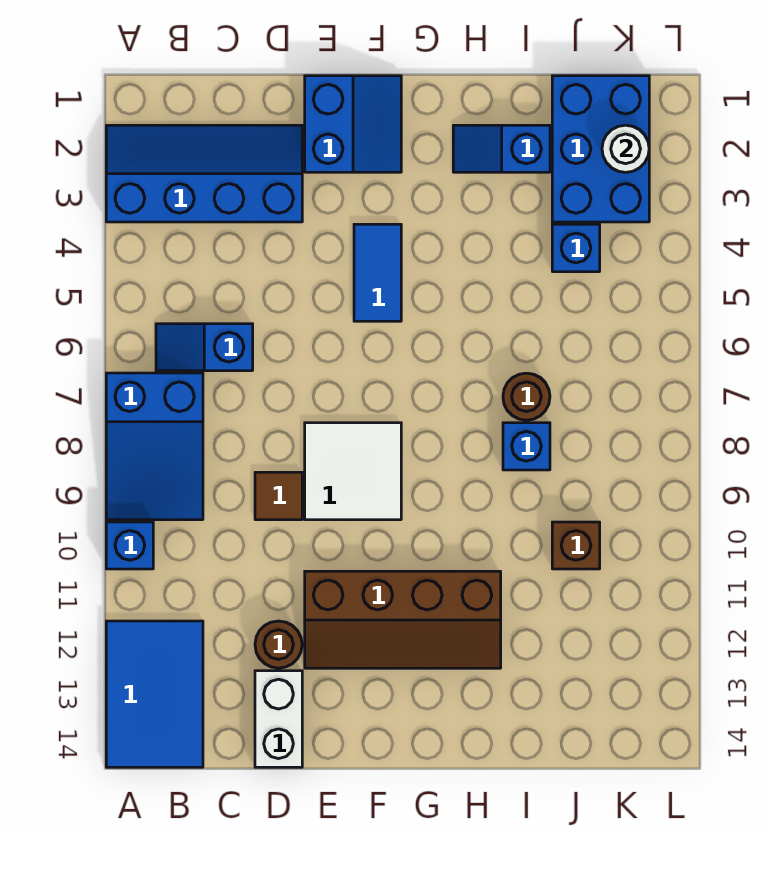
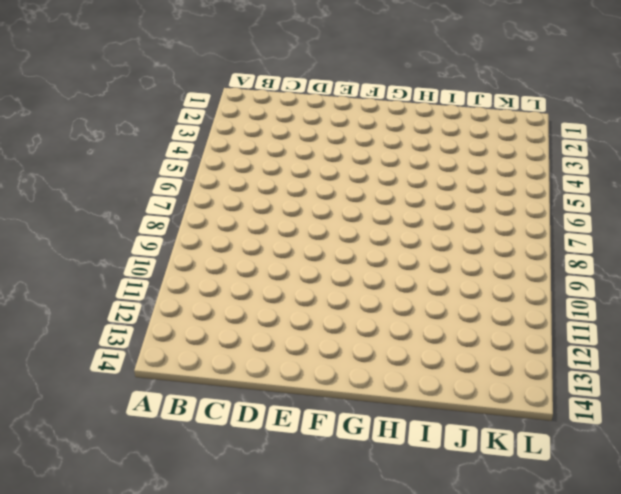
none -> blue slope A2:D3 level 1 top 3
none -> blue slope A7:B9 level 1 top 7
none -> blue brick A10 level 1

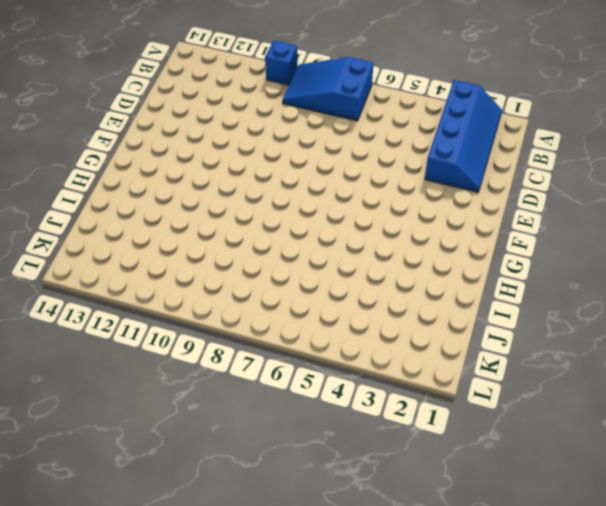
none -> blue tile A12:B14 level 1
none -> blue slope B6:C6 level 1 top C
none -> brown tile D9 level 1

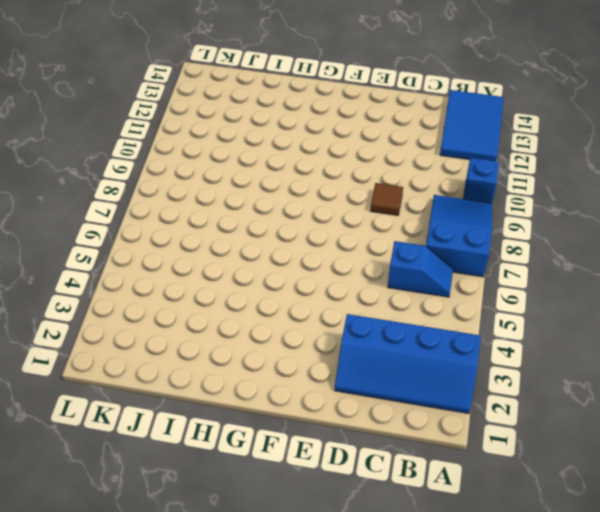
none -> brown round brick D12 level 1
none -> white brick D13:D14 level 1
none -> blue slope E1:F2 level 1 top E

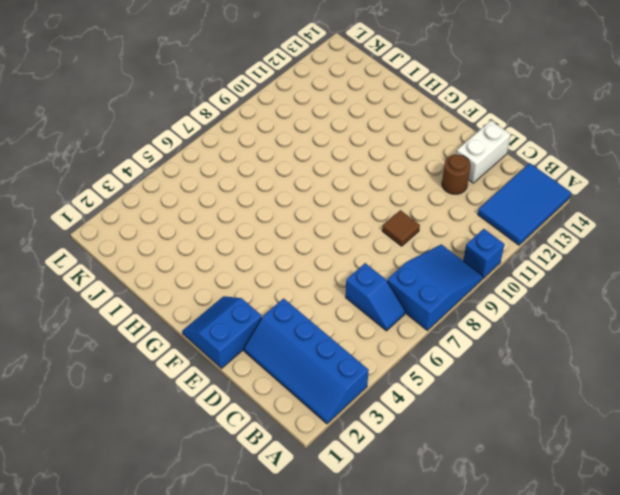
none -> white tile E8:F9 level 1
none -> brown slope E11:H12 level 1 top 11
none -> blue tile F4:F5 level 1

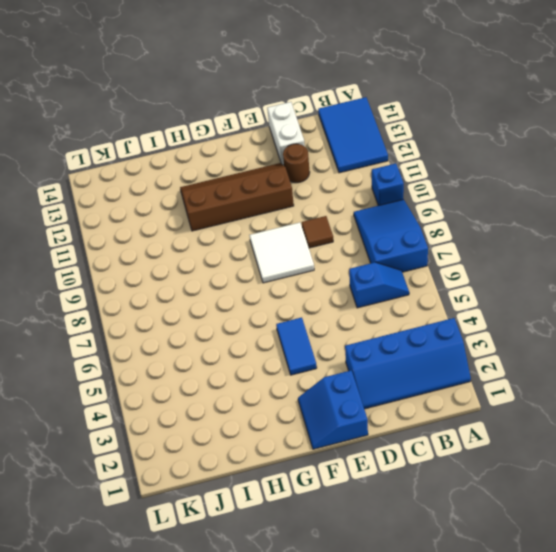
none -> blue slope H2:I2 level 1 top I
none -> brown round brick I7 level 1
none -> blue brick I8 level 1

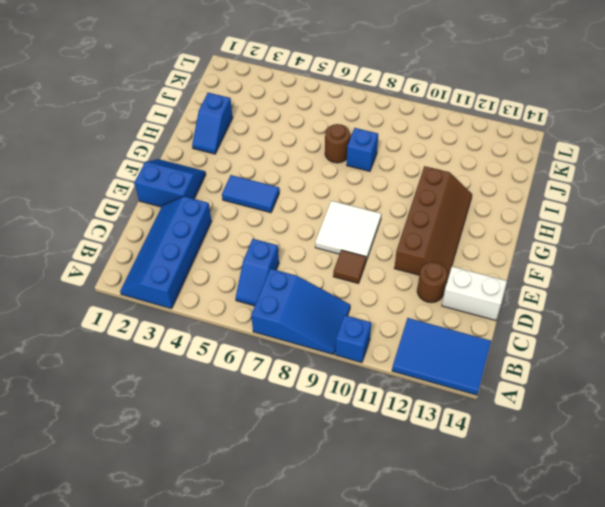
none -> blue brick J1:K3 level 1
none -> blue brick J4 level 1
none -> brown brick J10 level 1

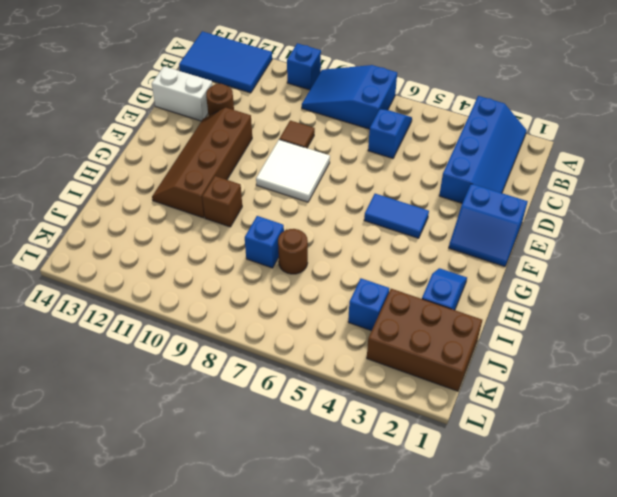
brown brick H10 level 1 -> brown brick J10 level 1
brown brick J1:K3 level 1 -> blue brick J1:K3 level 1
none -> white round brick K2 level 2

